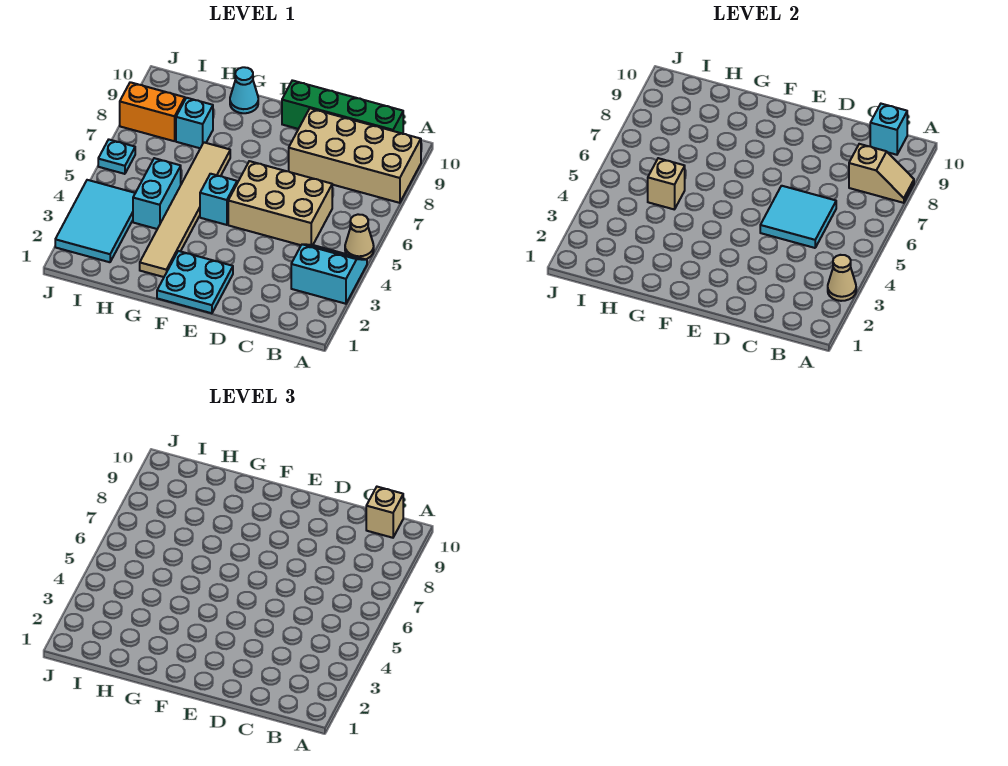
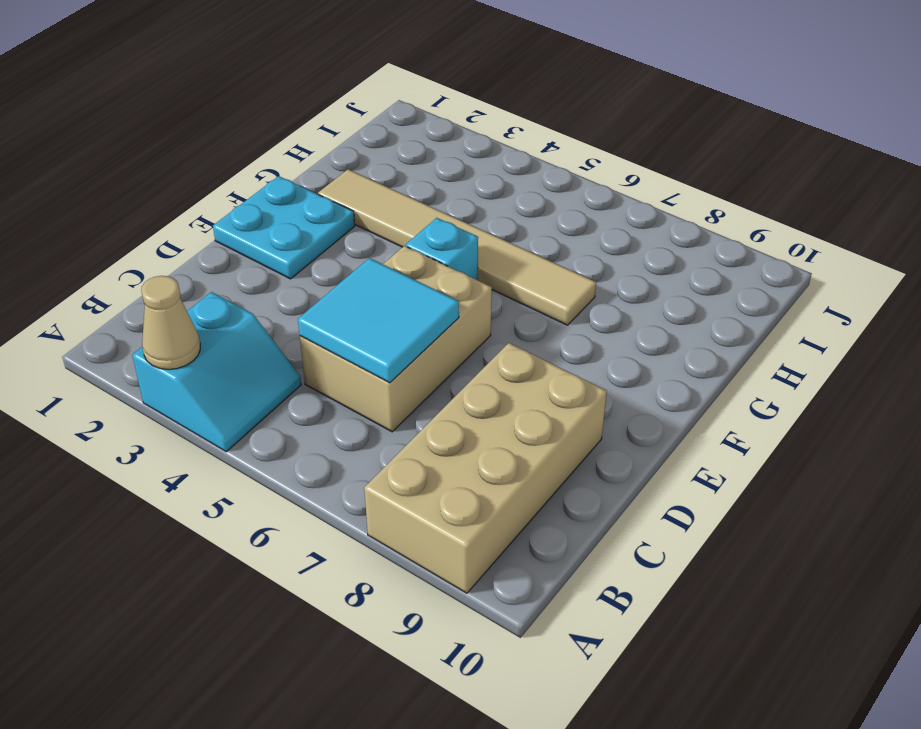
none -> tan cone A5 level 1
none -> green brick B10:E10 level 1
none -> cyan cone G10 level 1

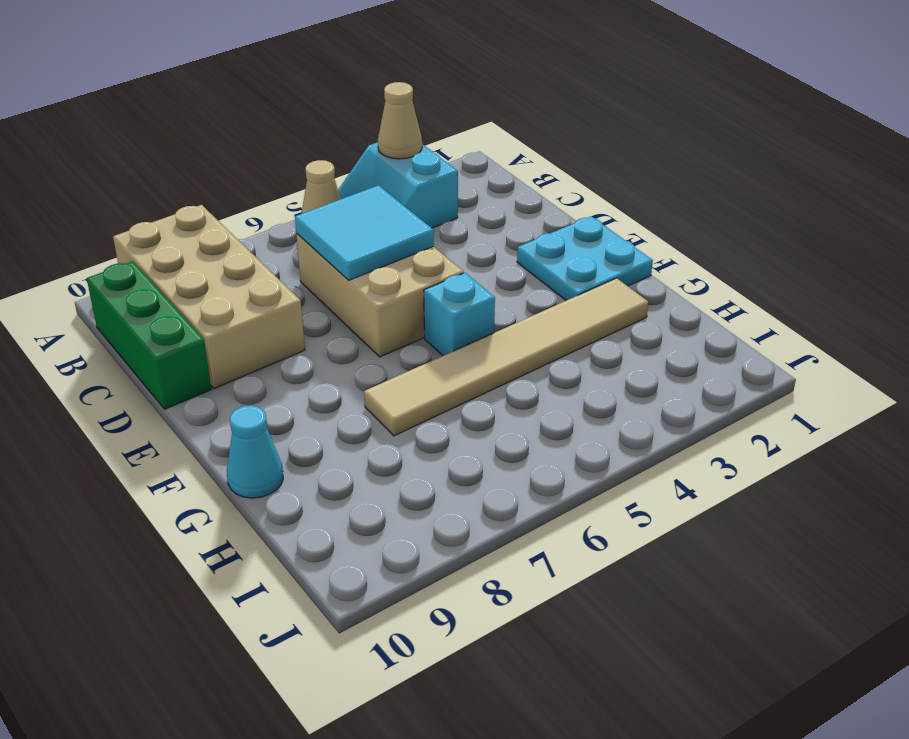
green brick B10:D10 level 1 -> green brick B10:E10 level 1
none -> cyan brick H4:H5 level 1
none -> cyan brick H8 level 1
none -> cyan tile I2:J4 level 1

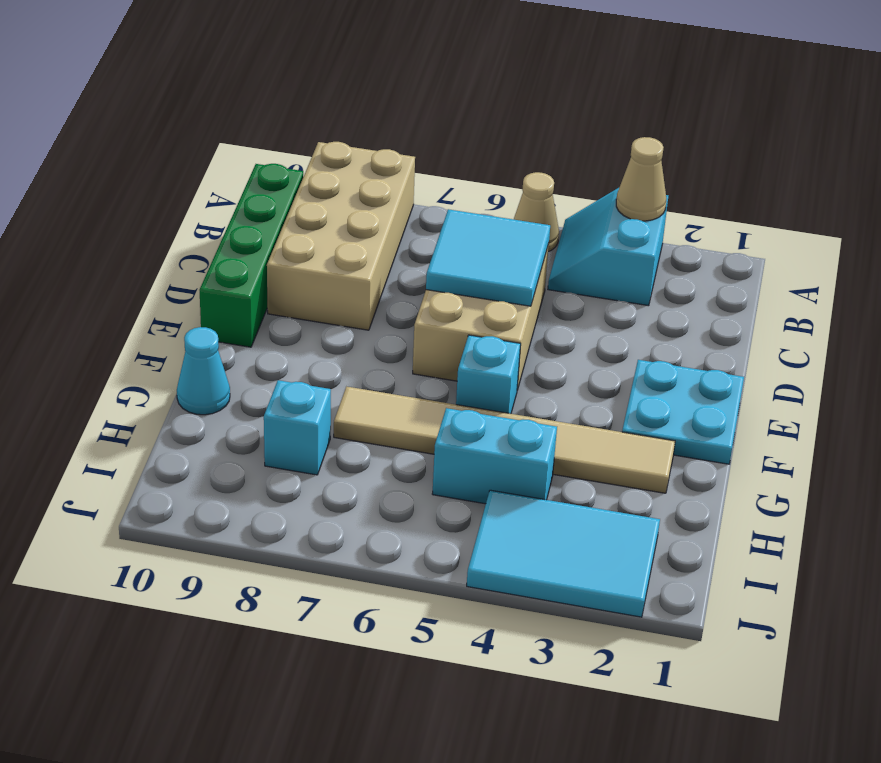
none -> orange brick I8:J8 level 1
none -> cyan plate J6 level 1
none -> tan slope A8:B8 level 2 top B

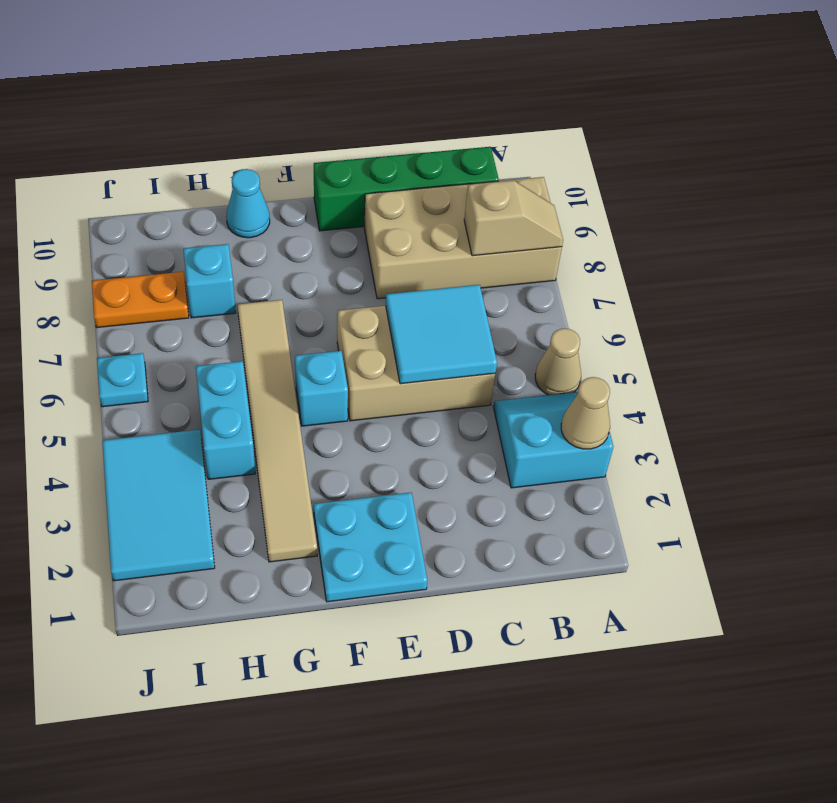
orange plate I8:J8 level 1 -> orange brick I8:J8 level 1
none -> cyan brick B10 level 2
none -> tan brick H5 level 2
none -> tan brick B10 level 3

